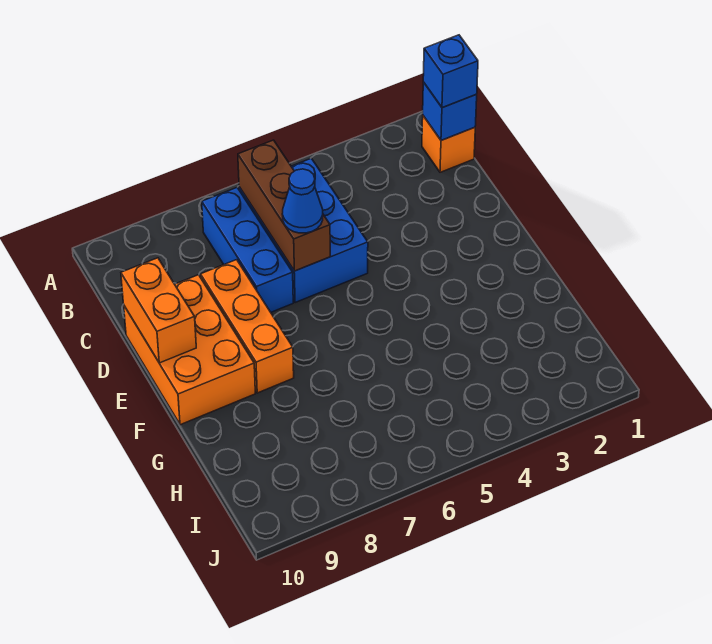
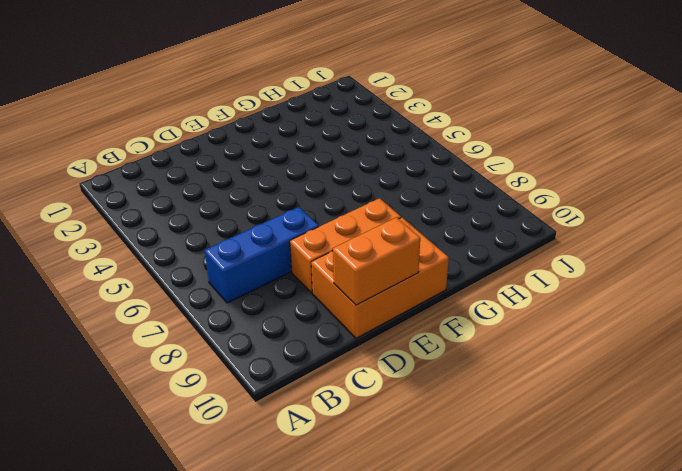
none -> orange brick B1 level 1
none -> blue brick B5:D6 level 1

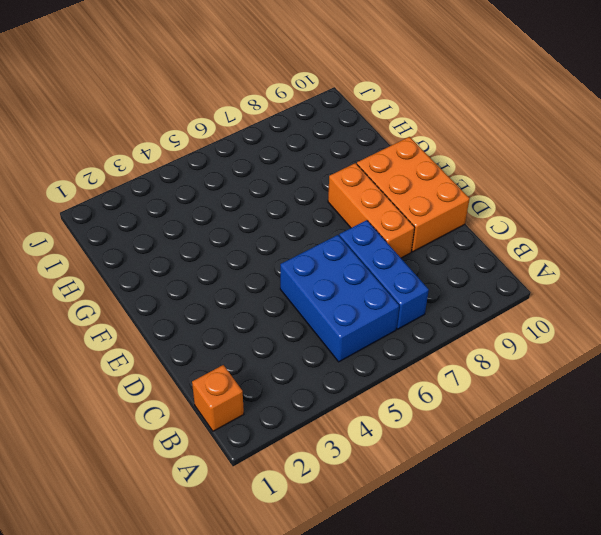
none -> blue brick B1 level 2
none -> brown brick B6:D6 level 2

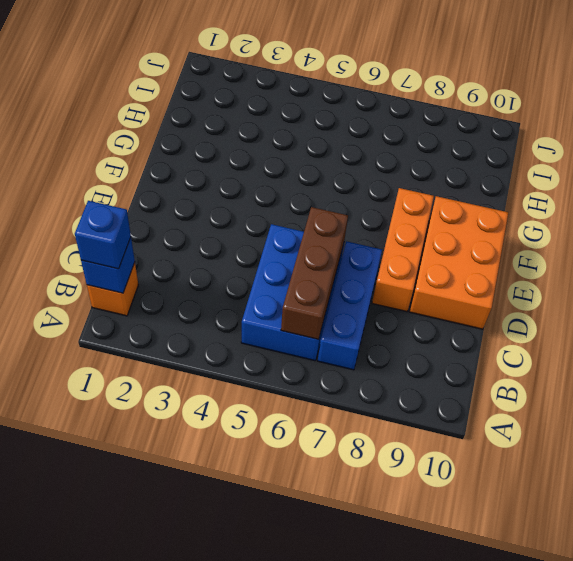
none -> orange brick D10:E10 level 2
none -> blue cone D6 level 3

